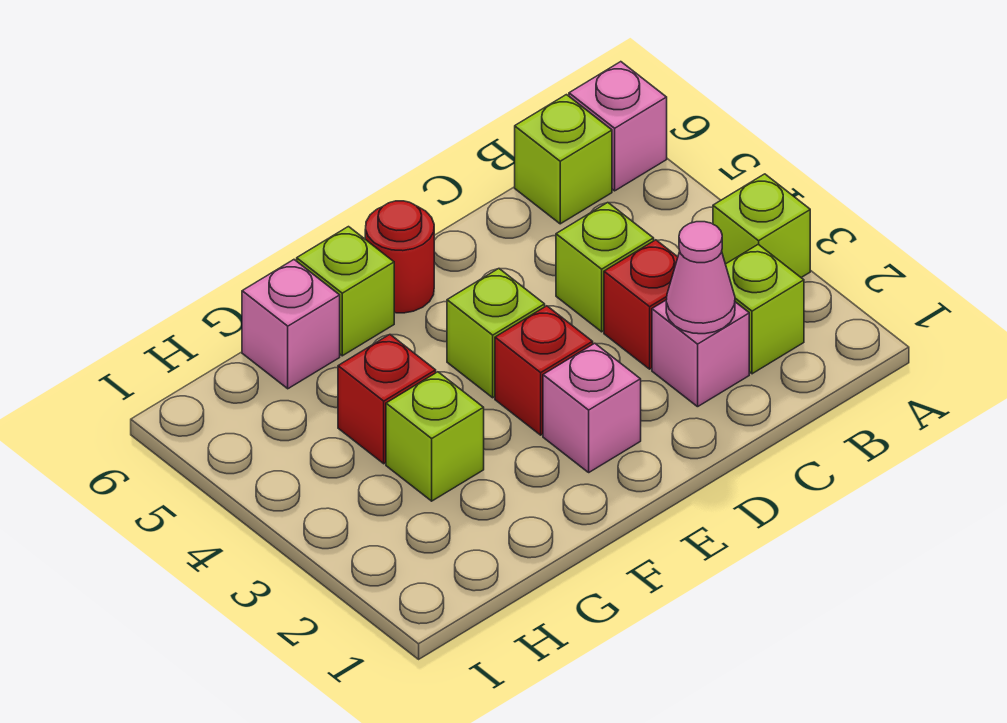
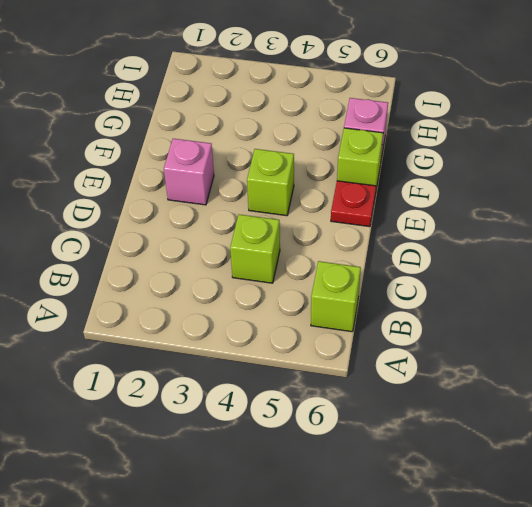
red plate E6 level 1 -> red round brick E6 level 1
none -> lime brick A3 level 1
none -> pink brick A6 level 1
none -> lime brick B2 level 1

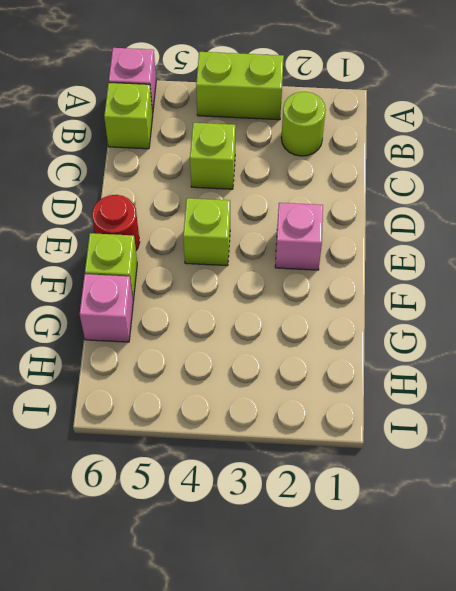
lime brick A3:A4 level 1 -> lime brick A3 level 1
lime round brick B2 level 1 -> lime brick B2 level 1
none -> pink brick C2 level 1
none -> red brick C3 level 1
none -> red brick E3 level 1

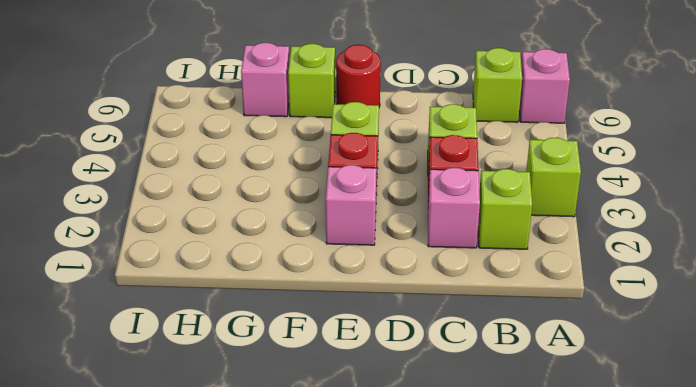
none -> lime brick G3 level 1
none -> red brick G4 level 1
none -> pink cone C2 level 2

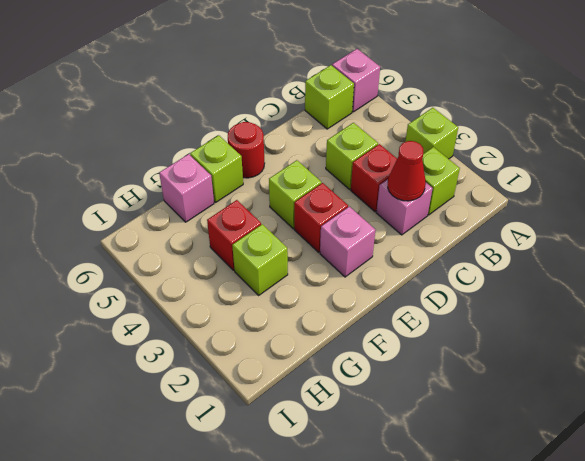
red cone C2 level 2 -> pink cone C2 level 2

